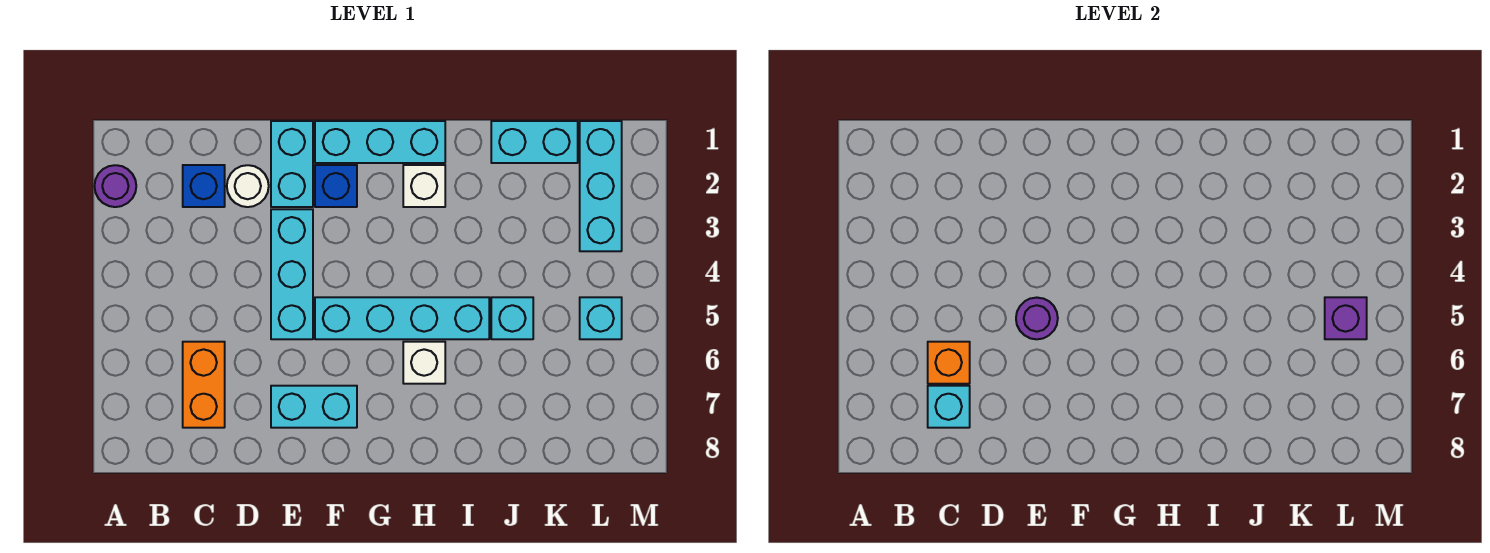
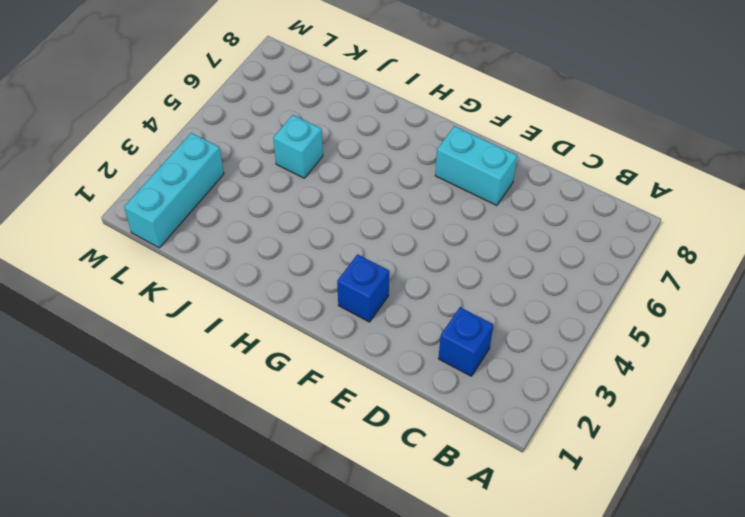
none -> purple round brick A2 level 1
none -> orange brick C6:C7 level 1
none -> white round brick D2 level 1

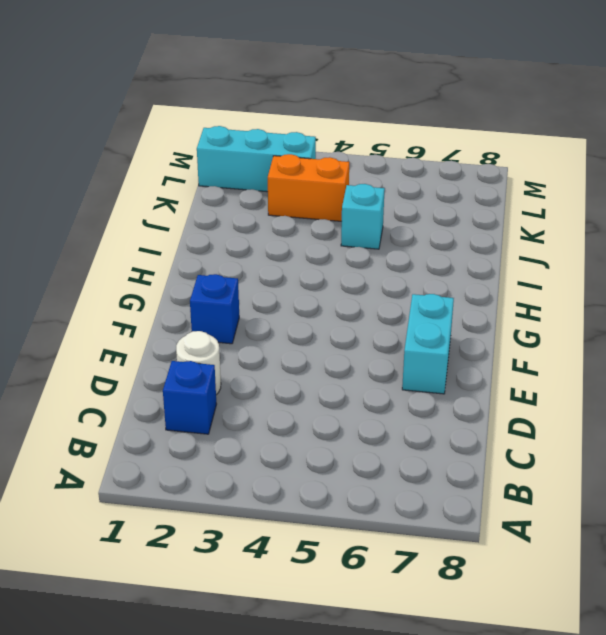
orange brick K3:K4 level 1 -> orange brick C6:C7 level 1
none -> purple round brick A2 level 1
none -> cyan brick E1:E2 level 1
none -> cyan brick E3:E5 level 1

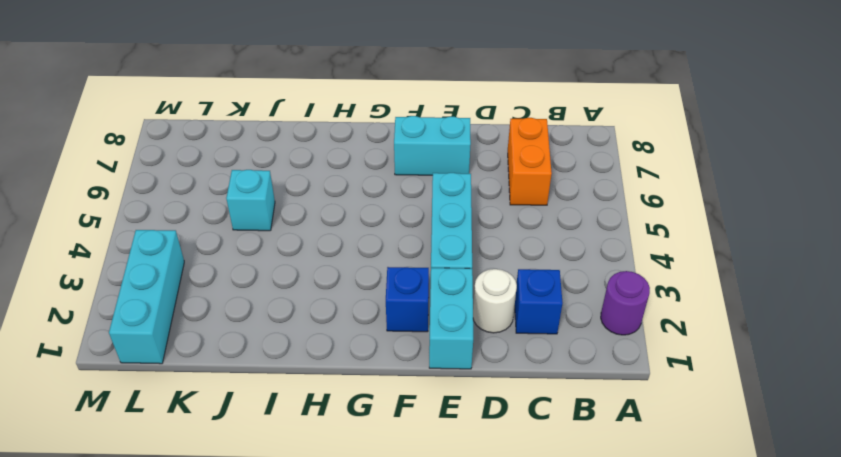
none -> cyan brick F1:H1 level 1
none -> cyan brick F5:I5 level 1
none -> white brick H2 level 1

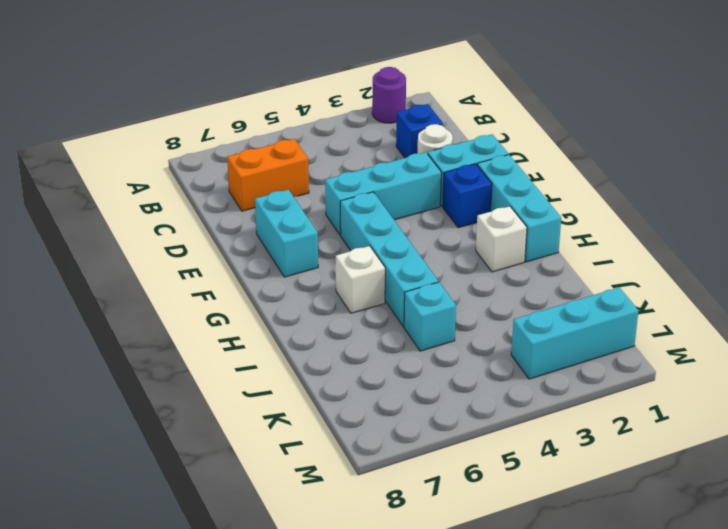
none -> cyan brick J1:K1 level 1
none -> cyan brick L5 level 1
none -> orange brick C6 level 2

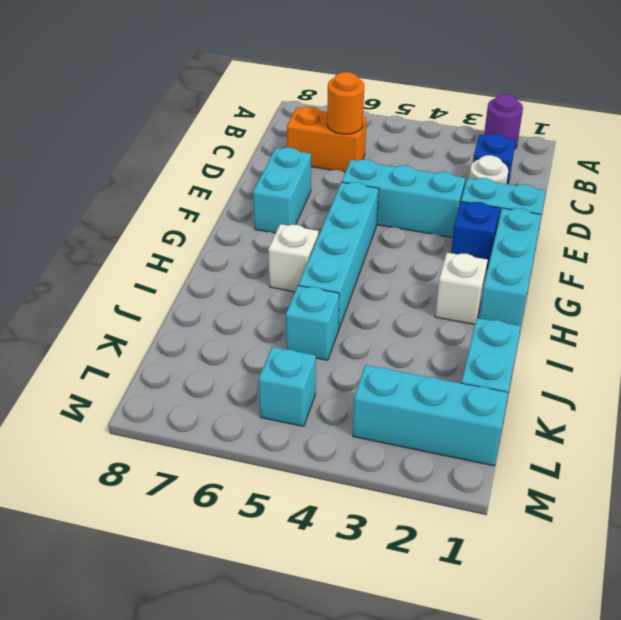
orange round brick C6 level 2 -> orange brick C6 level 2
none -> cyan brick C7 level 2
none -> purple round brick E5 level 2
none -> purple brick L5 level 2

